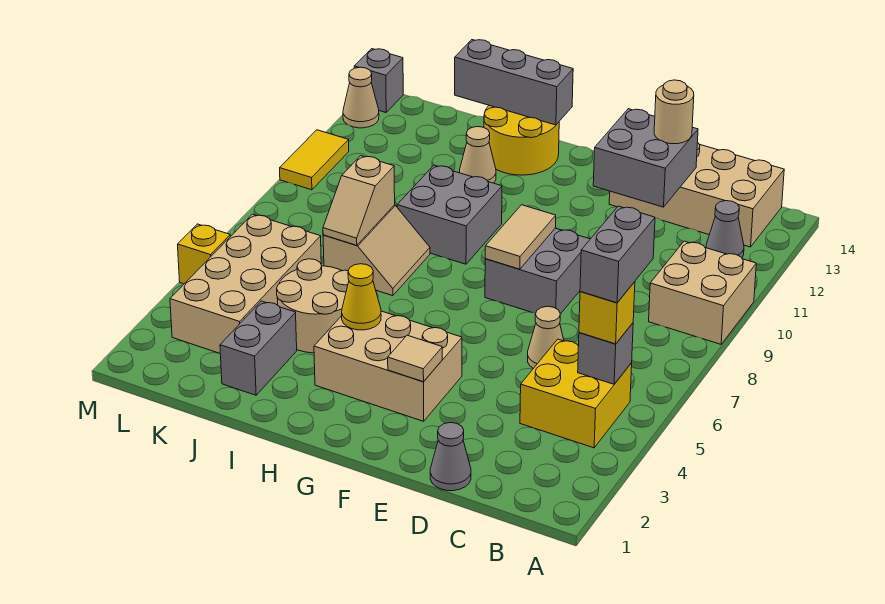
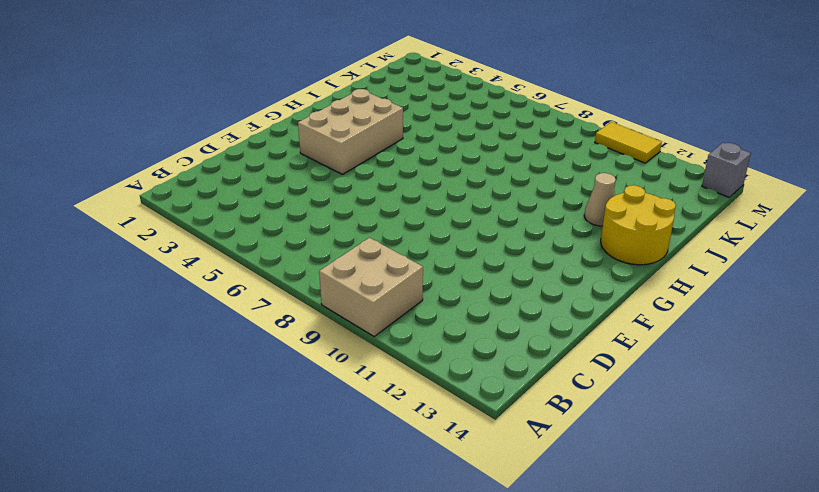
none -> yellow brick B4:C5 level 1
none -> grey cone B12 level 1
none -> tan brick B13:E14 level 1

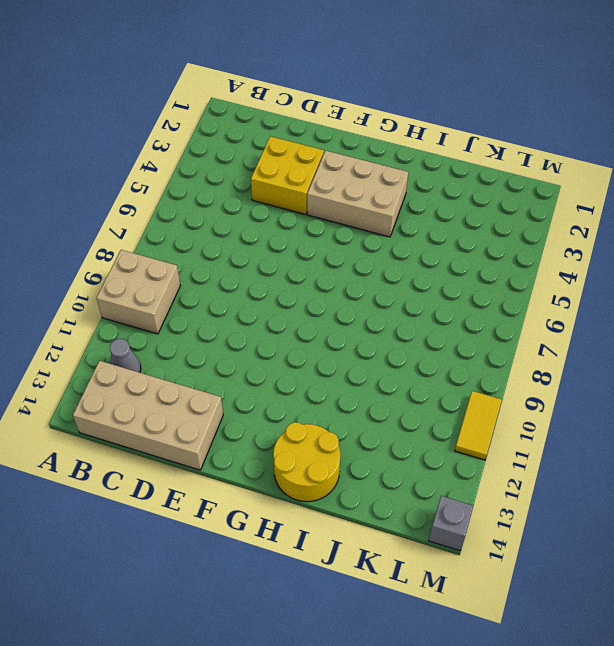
yellow brick D3:E4 level 1 -> yellow brick B4:C5 level 1
none -> grey cone D1 level 1
none -> tan cone D6 level 1
none -> grey brick E8:F9 level 1

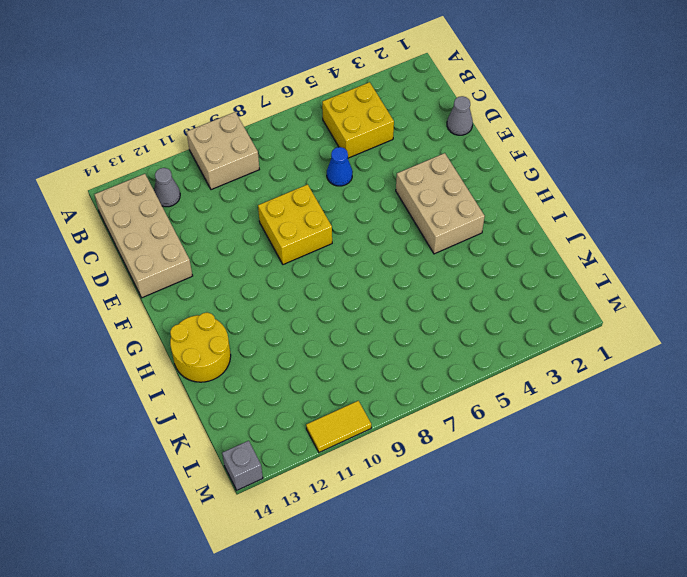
blue cone D6 level 1 -> tan cone D6 level 1
yellow brick E8:F9 level 1 -> grey brick E8:F9 level 1
none -> grey brick H9:I10 level 1
none -> tan round brick I4:J5 level 1
none -> tan slope I7:J8 level 1 top J

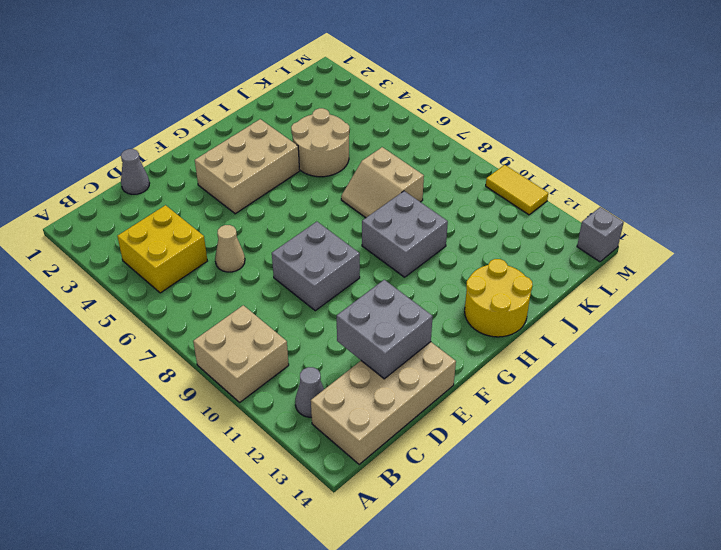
none -> tan cone I12 level 1
none -> grey brick J2:J3 level 1
none -> tan brick K3:L6 level 1

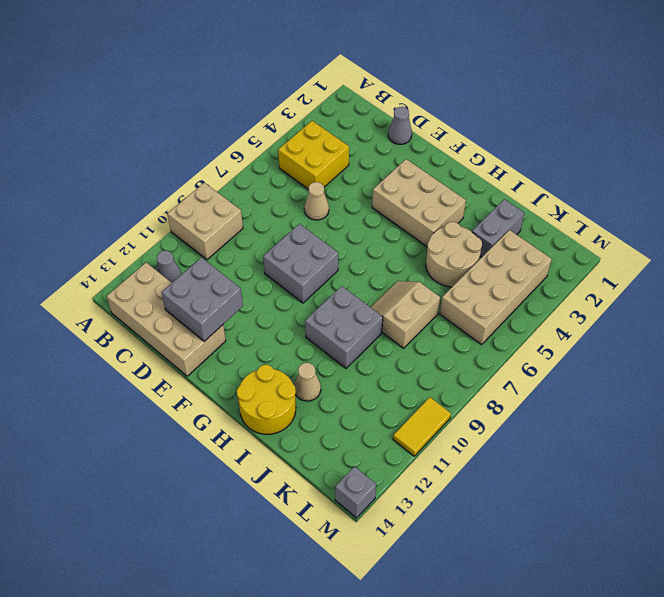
none -> yellow brick M5 level 1
none -> tan cone M13 level 1
none -> grey brick B5 level 2

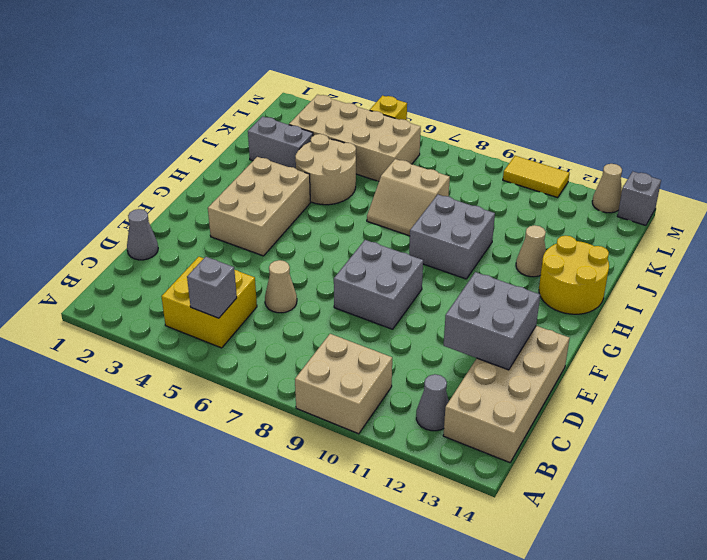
none -> tan tile F3 level 2
none -> tan tile F8:F9 level 2
none -> yellow cone H4 level 2

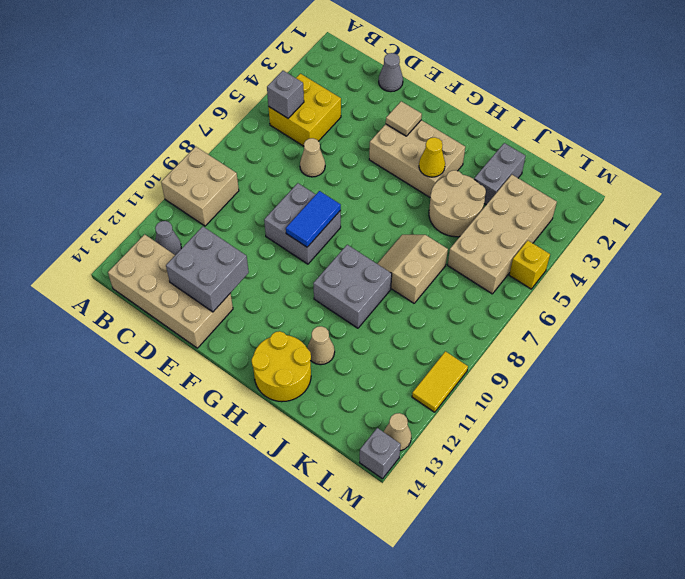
blue tile F8:F9 level 2 -> tan tile F8:F9 level 2
none -> grey brick H14:J14 level 2
none -> tan slope J7:J8 level 2 top 8
none -> yellow brick B5 level 3

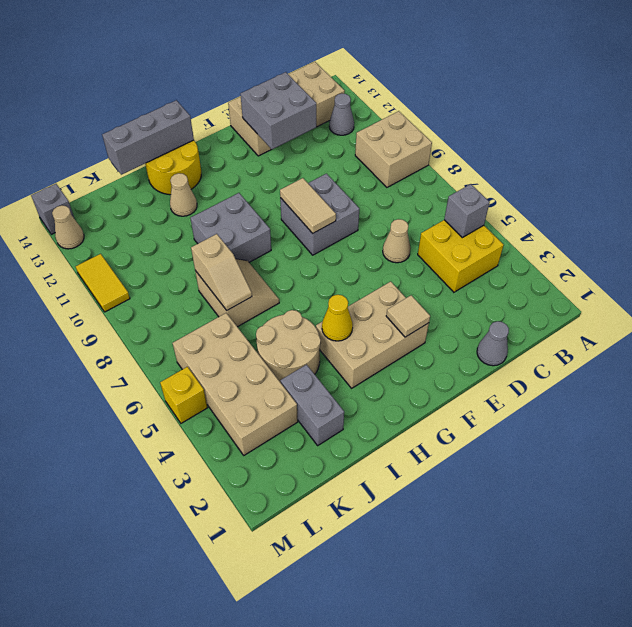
none -> yellow brick B5 level 3
none -> tan round brick D13 level 3
none -> grey brick B5:B6 level 4

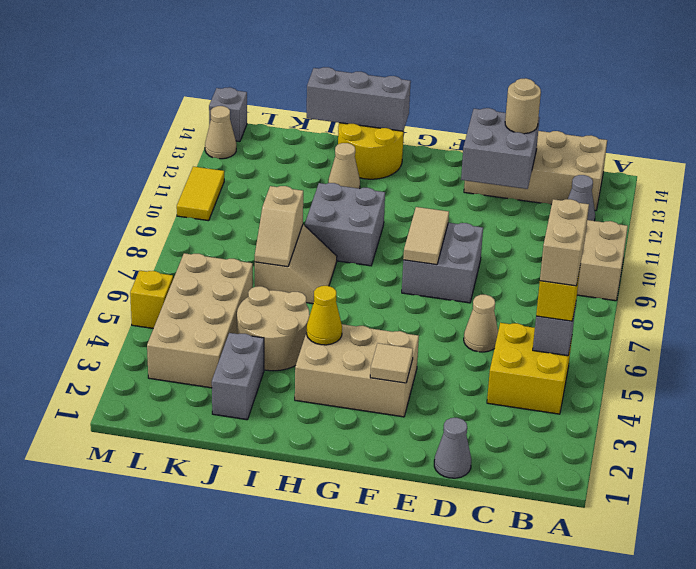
tan brick B5:B6 level 4 -> grey brick B5:B6 level 4

